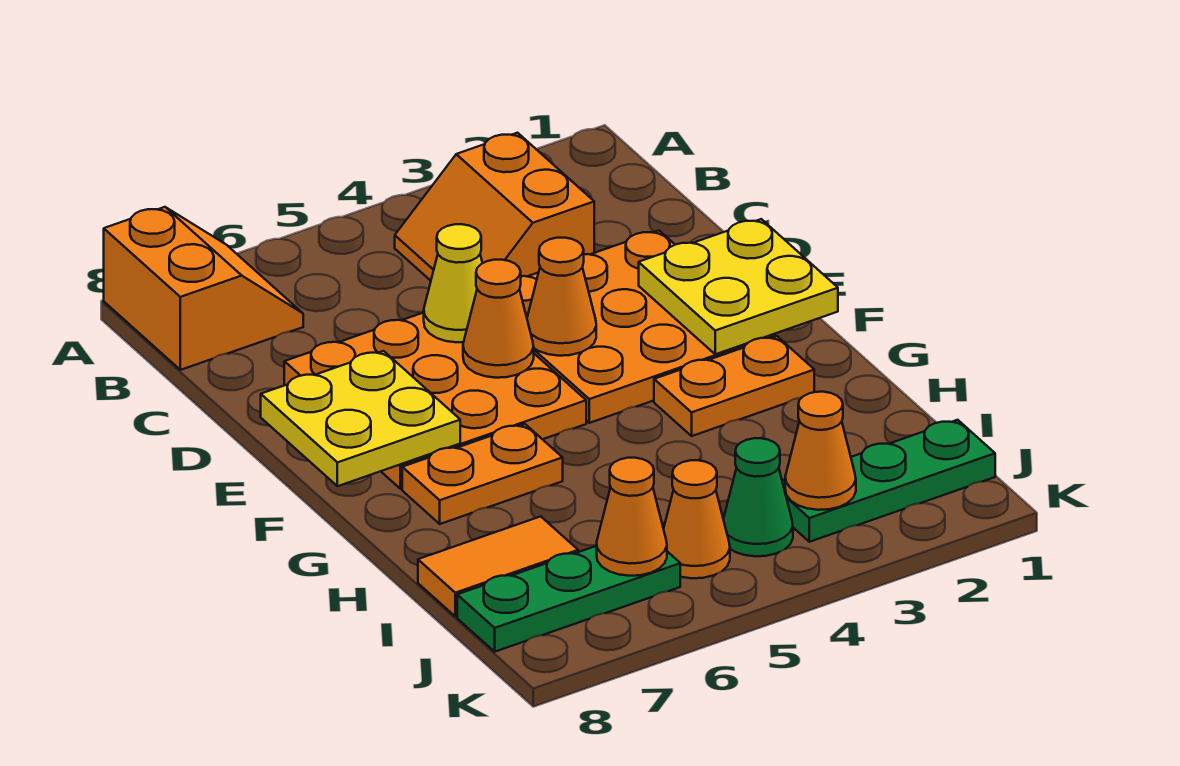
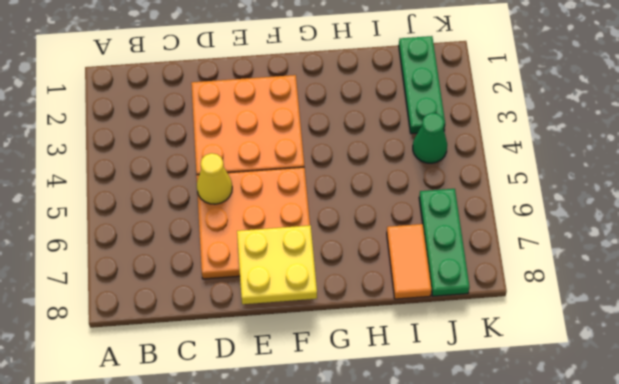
none -> orange slope A7:B8 level 1 top 8
none -> orange slope B3:C4 level 1 top 3
none -> orange plate G2:G3 level 1

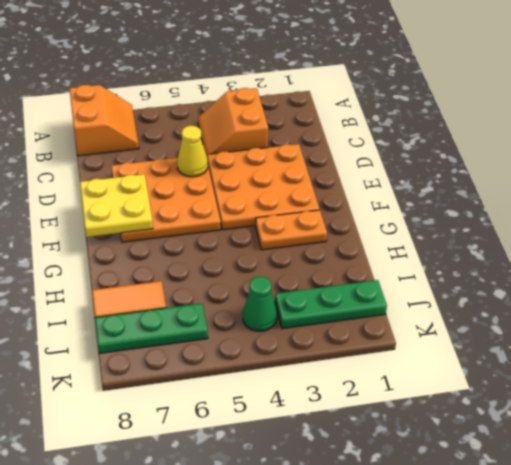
none -> orange plate G6:G7 level 1
none -> orange cone J5 level 1
none -> yellow plate E1:F2 level 2

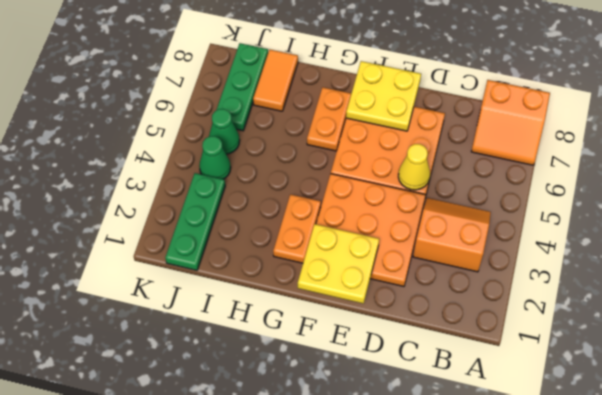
green cone J5 level 1 -> orange cone J5 level 1
none -> orange cone E4 level 2
none -> orange cone E5 level 2
none -> orange cone J3 level 2

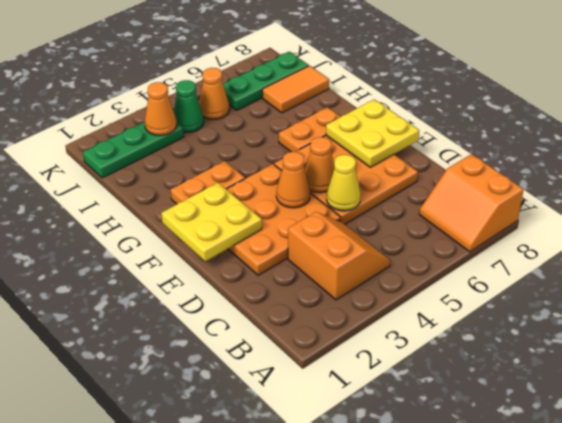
none -> orange cone J6 level 2

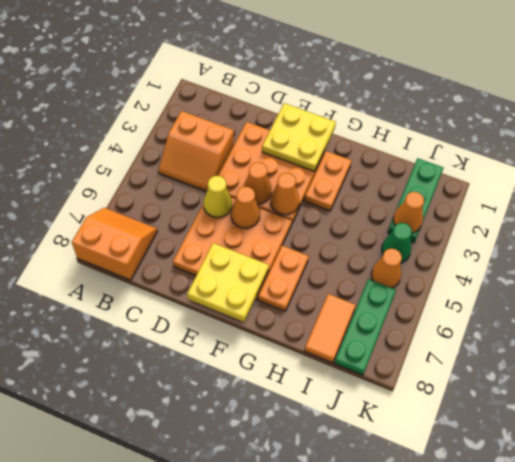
orange cone F4 level 2 -> orange cone J6 level 2

